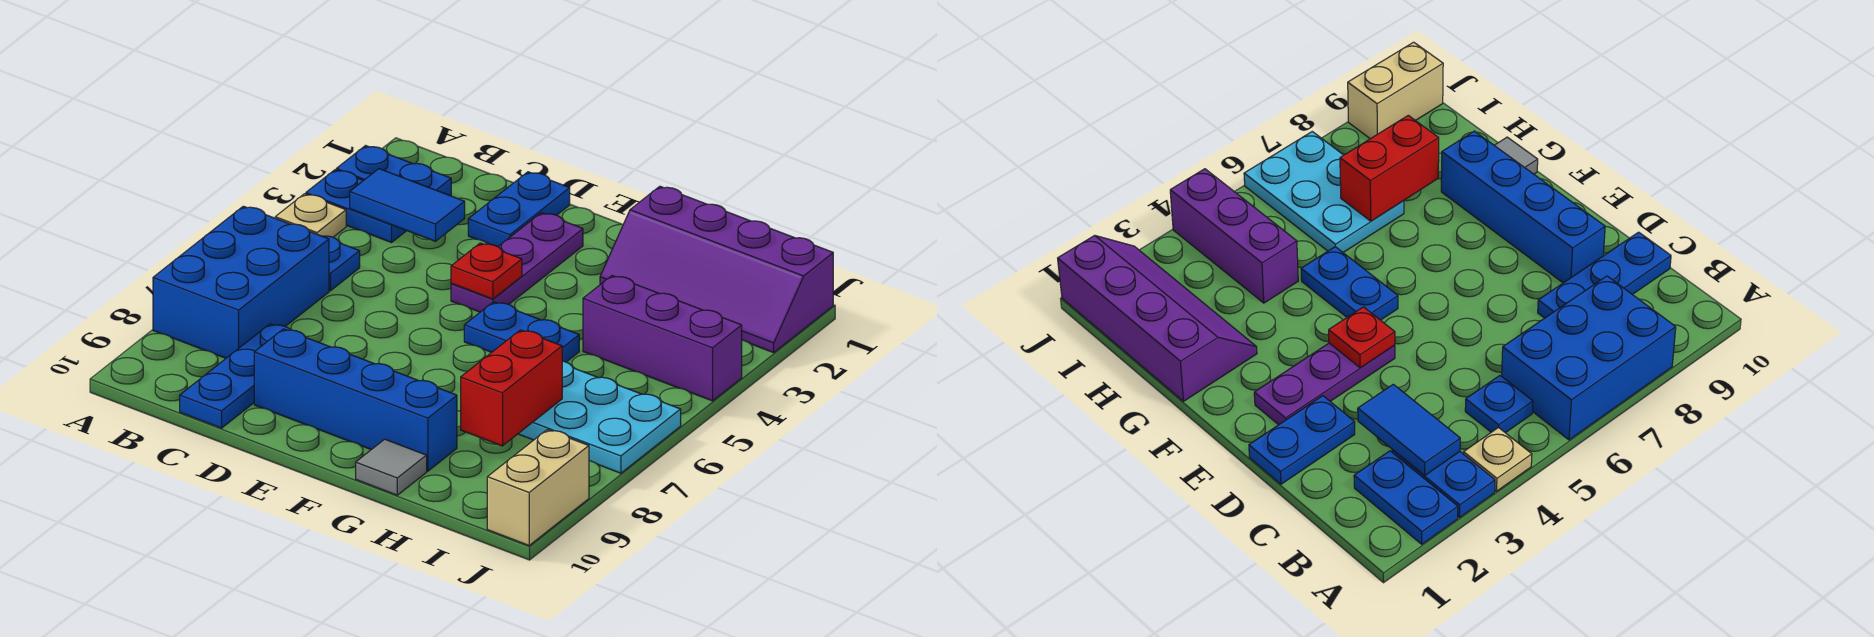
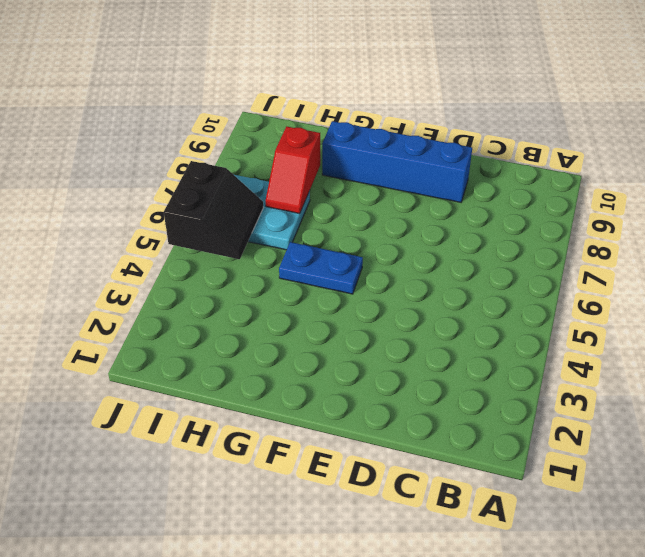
red slope H7:H8 level 2 top 8 -> red brick H7:H8 level 2
black slope I5:J6 level 2 top J -> none
none -> blue plate A2:B2 level 1
none -> blue plate A3:B3 level 1
none -> tan plate A4 level 1

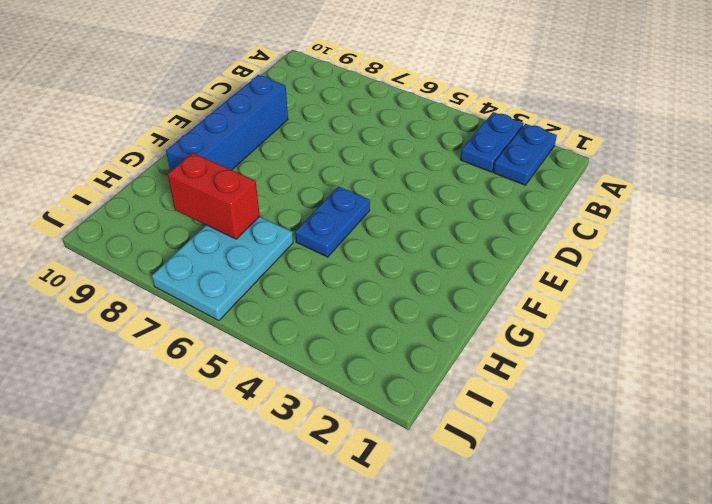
none -> tan plate A4 level 1
none -> blue brick A6:B8 level 1
none -> blue plate B5 level 1

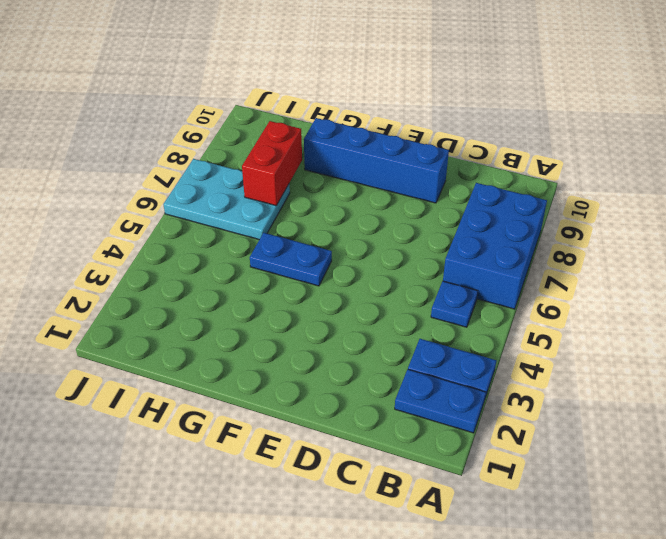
none -> tan plate A4 level 1
none -> blue plate C8:C10 level 1
none -> blue plate D1:D2 level 1

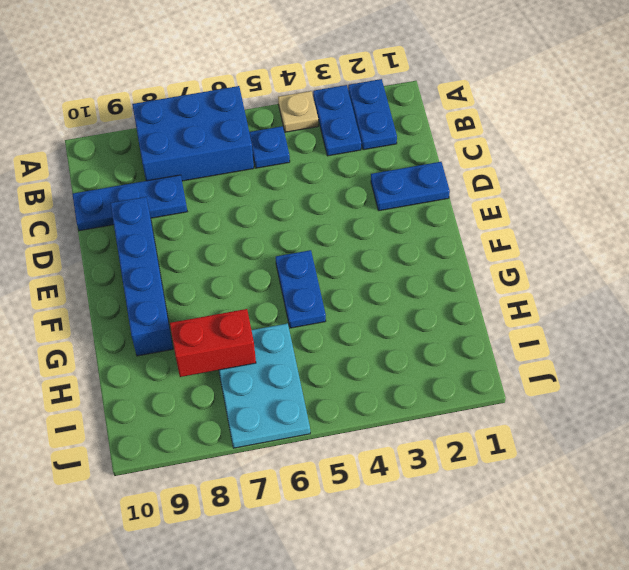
none -> purple plate E2:E4 level 1
none -> purple slope G1:J2 level 1 top 1
none -> grey tile G10 level 1

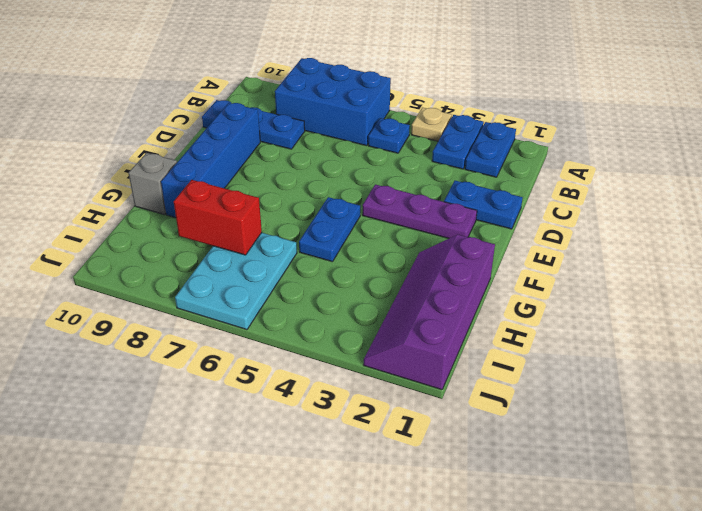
grey brick G10 level 1 -> grey tile G10 level 1
none -> purple brick H4:J4 level 1
none -> tan brick J9:J10 level 1
none -> blue tile B3:C3 level 2

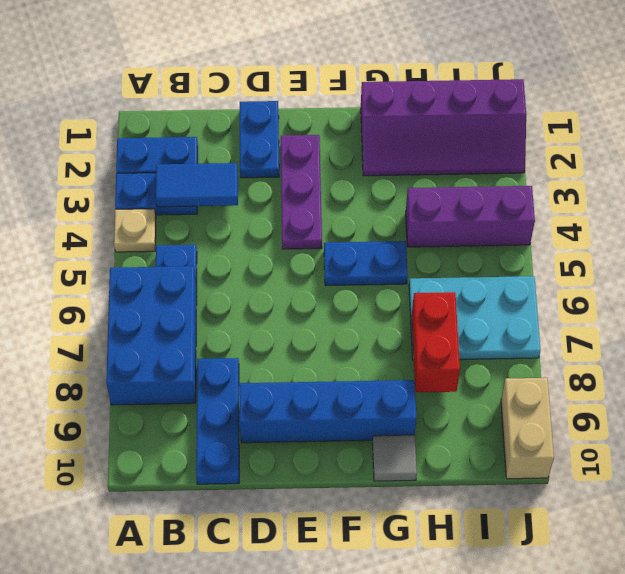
none -> red plate E4 level 2

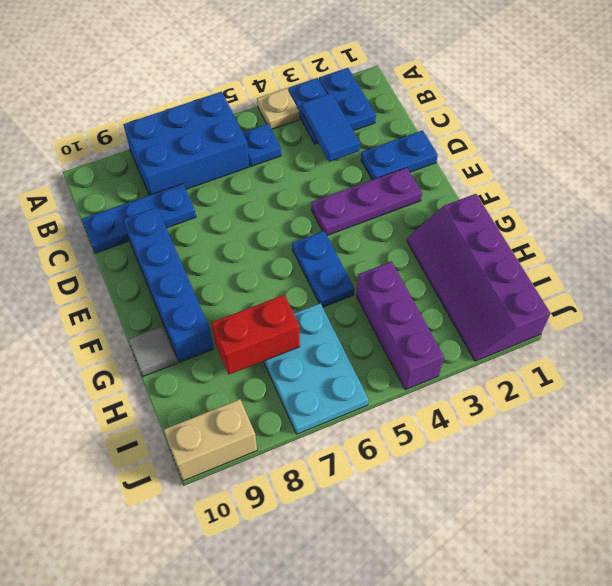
none -> red plate E4 level 2

